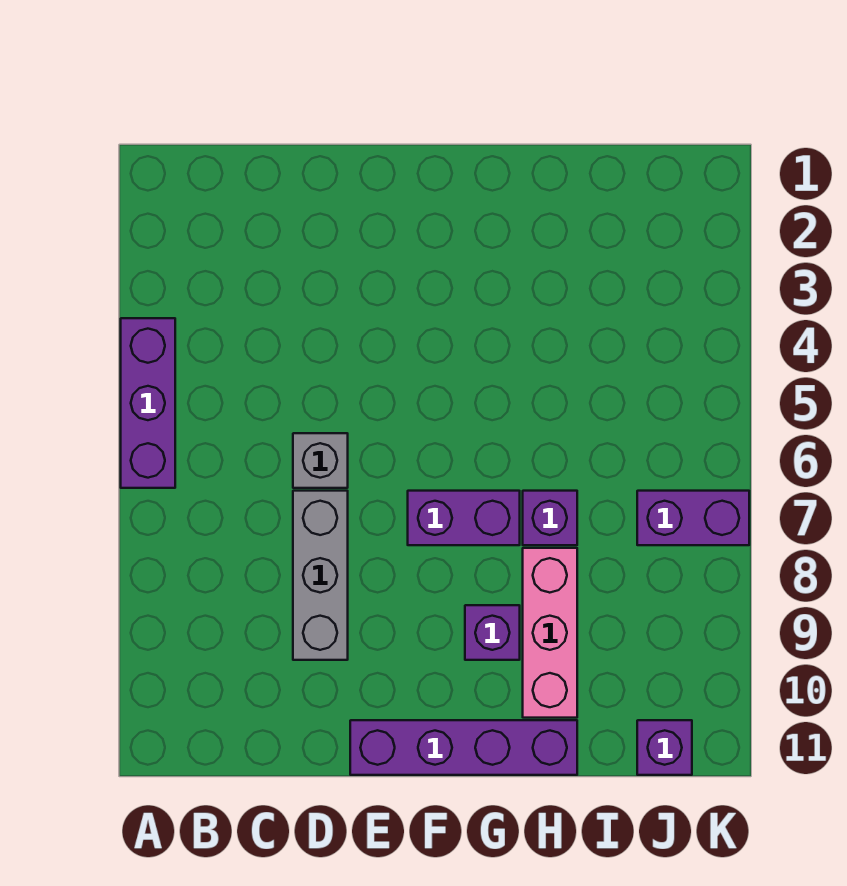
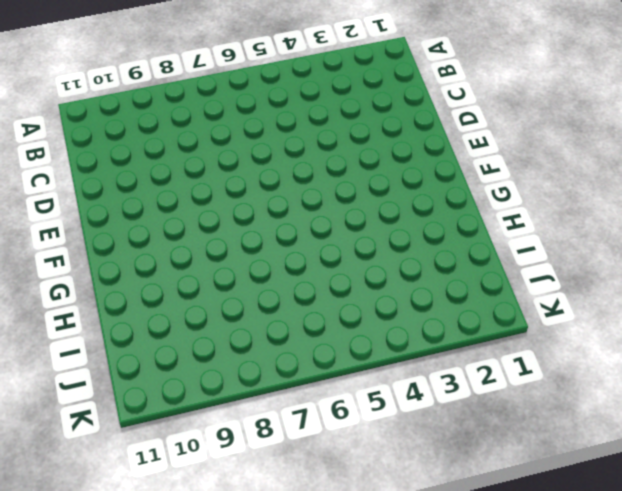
none -> purple brick A4:A6 level 1
none -> grey brick D6 level 1

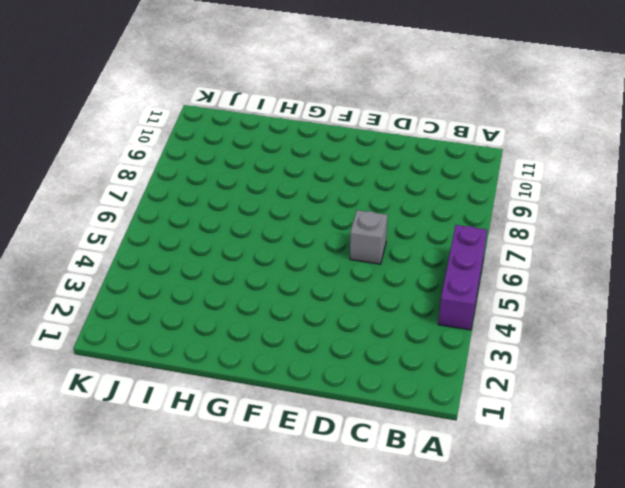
none -> grey brick D7:D9 level 1
none -> purple brick E11:H11 level 1

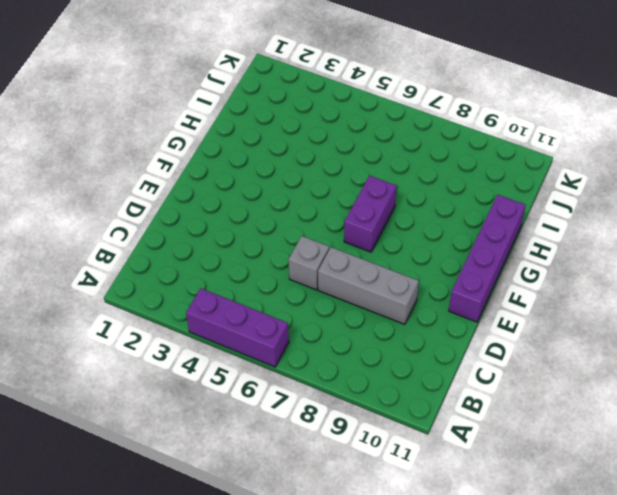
none -> purple brick G9 level 1
none -> purple brick H7 level 1

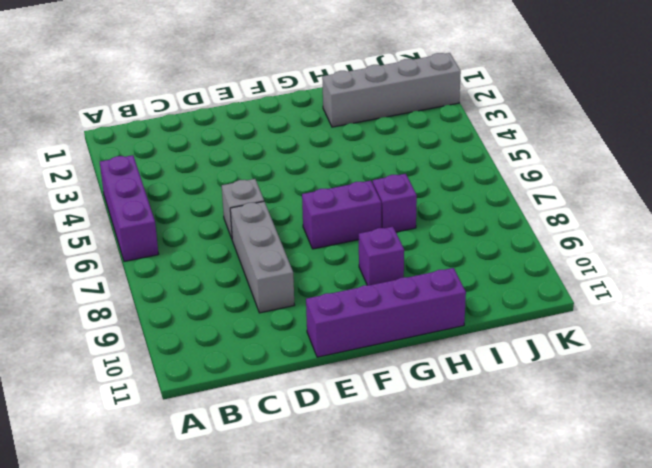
grey brick H2:K2 level 1 -> none
none -> pink brick H8:H10 level 1
none -> purple brick J7:K7 level 1

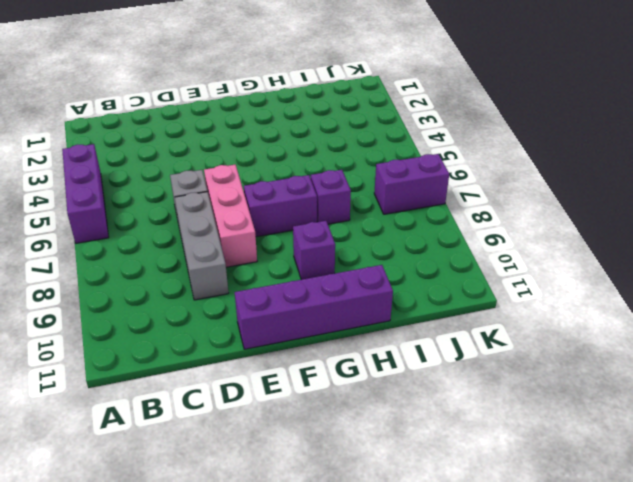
pink brick E6:E8 level 1 -> pink brick H8:H10 level 1
none -> purple brick J11 level 1

